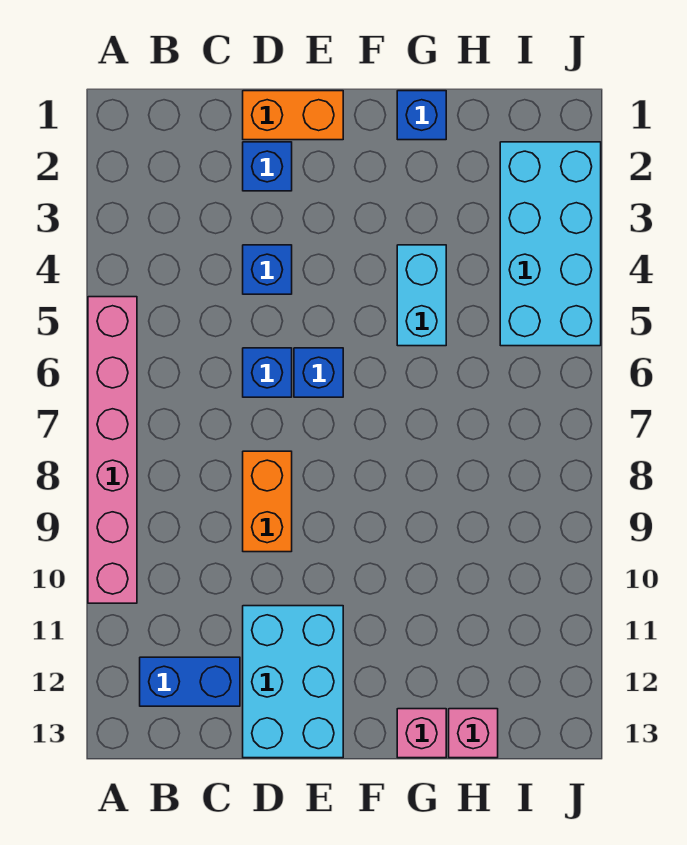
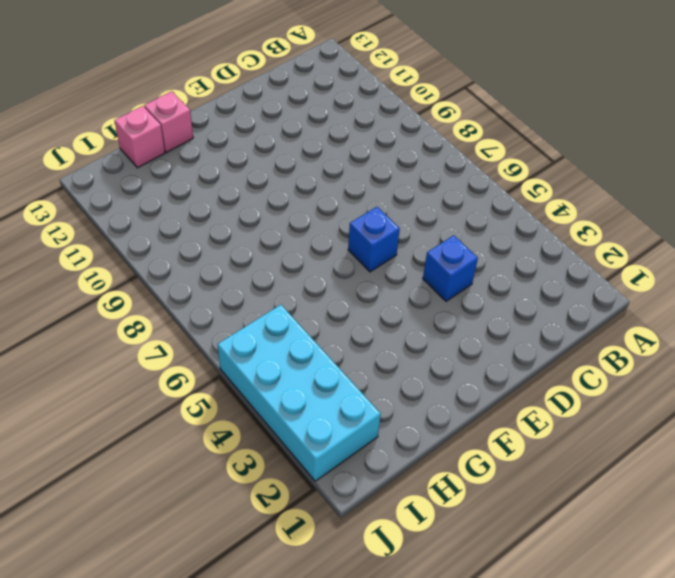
none -> pink brick A5:A10 level 1
none -> blue brick B12:C12 level 1
none -> orange brick D1:E1 level 1

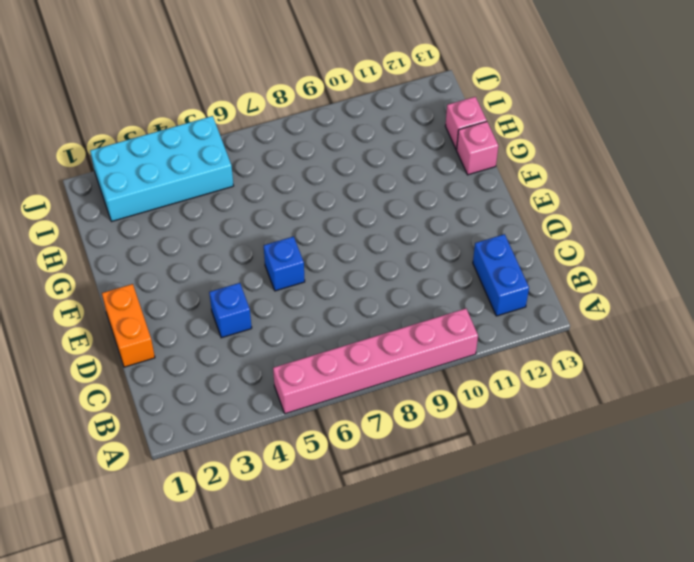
none -> blue brick D2 level 1
none -> blue brick D6 level 1
none -> orange brick D8:D9 level 1

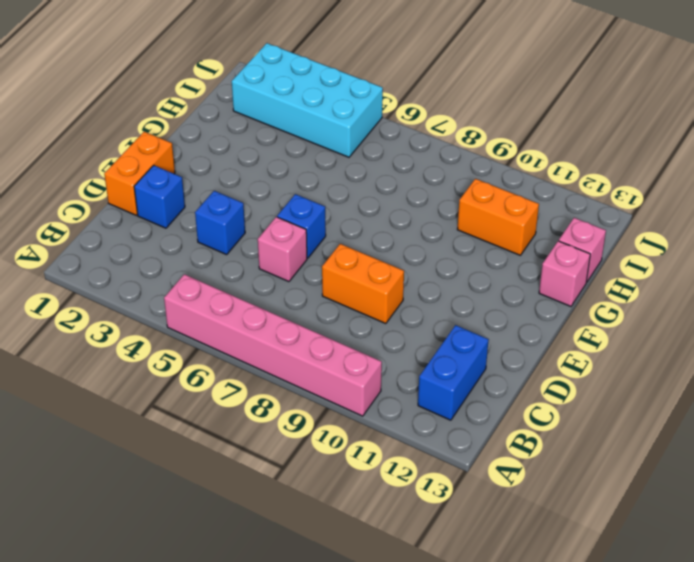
pink brick D6 level 1 -> blue brick D6 level 1
orange brick H10:H11 level 1 -> none
none -> cyan brick D11:E13 level 1
none -> blue brick G1 level 1
none -> cyan brick G4:G5 level 1

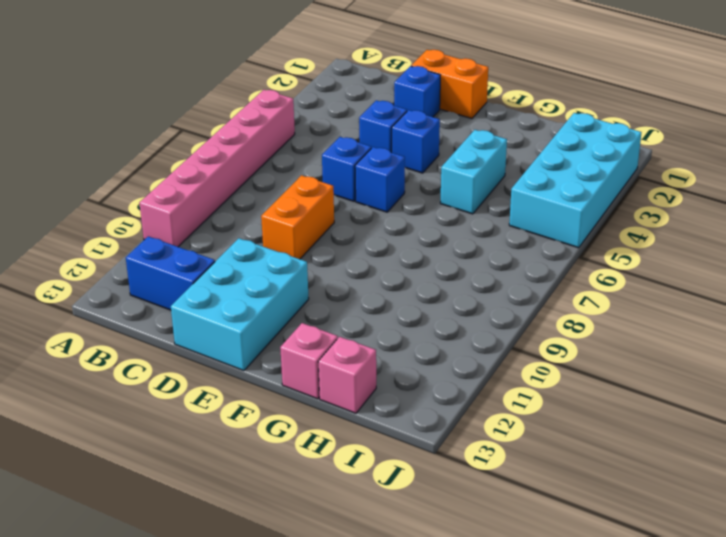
blue brick E4 level 1 -> blue brick G1 level 1

